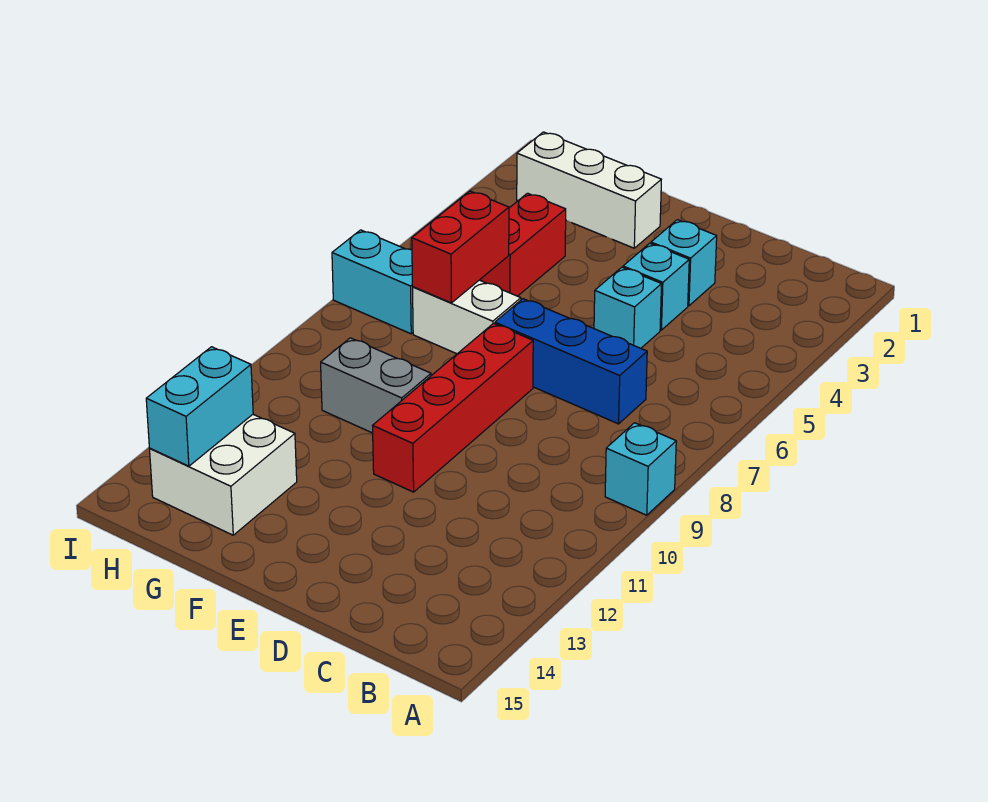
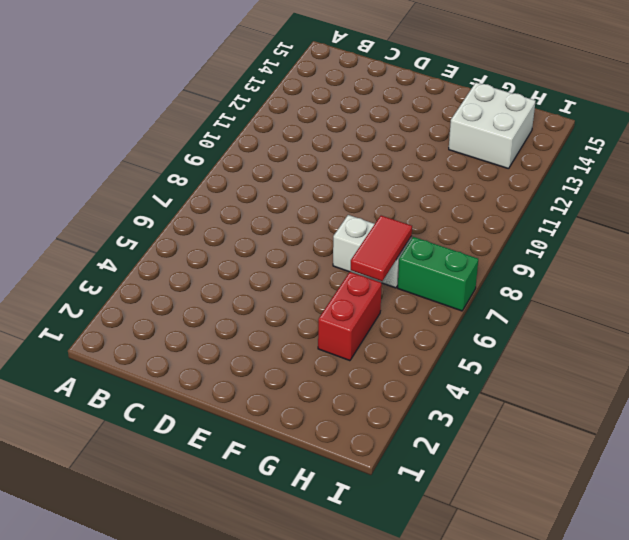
red tile G6:G7 level 2 -> red brick G6:G7 level 2
green brick H7:I7 level 1 -> cyan brick H7:I7 level 1
none -> cyan brick A9 level 1
none -> blue brick C7:E7 level 1
none -> cyan brick D3 level 1

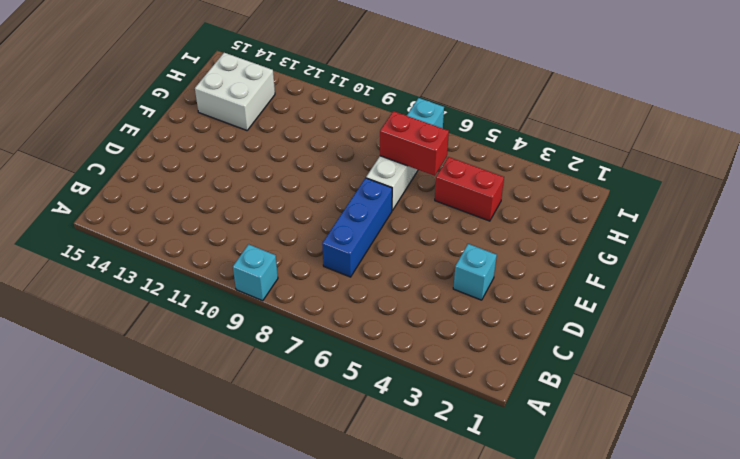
none -> cyan brick D4 level 1
none -> cyan brick D5 level 1
none -> red brick E8:E11 level 1

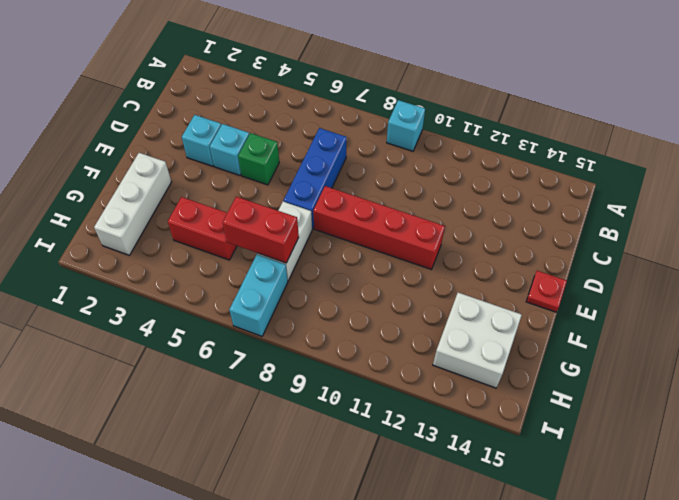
green brick D5 level 1 -> cyan brick D5 level 1
red plate E15 level 1 -> none
none -> grey brick F10:G10 level 1
none -> cyan brick H13:H14 level 2

